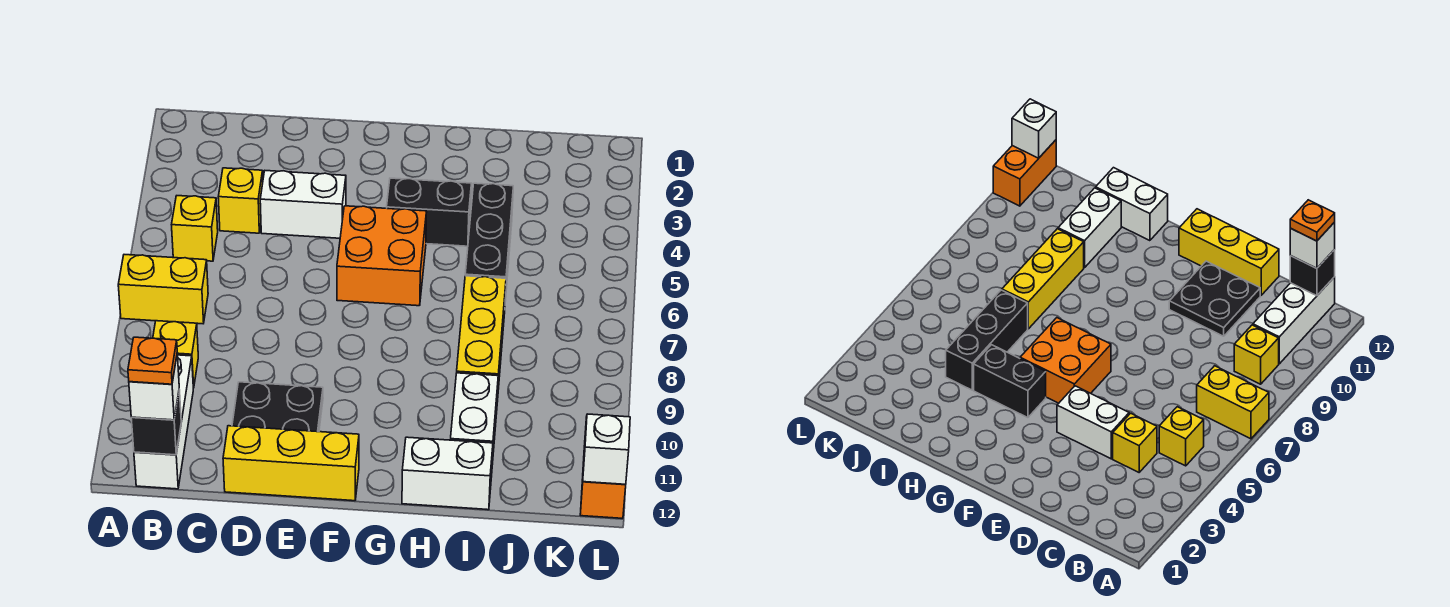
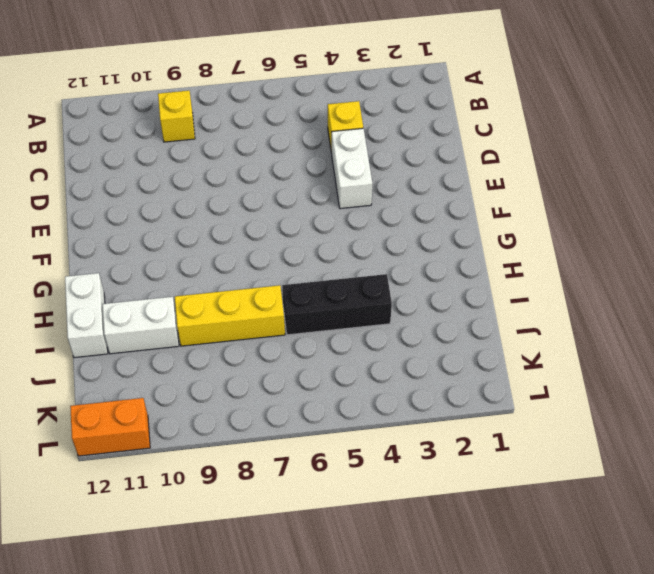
none -> yellow brick A7:B7 level 1
none -> yellow brick B5 level 1
none -> white brick B10:B12 level 1

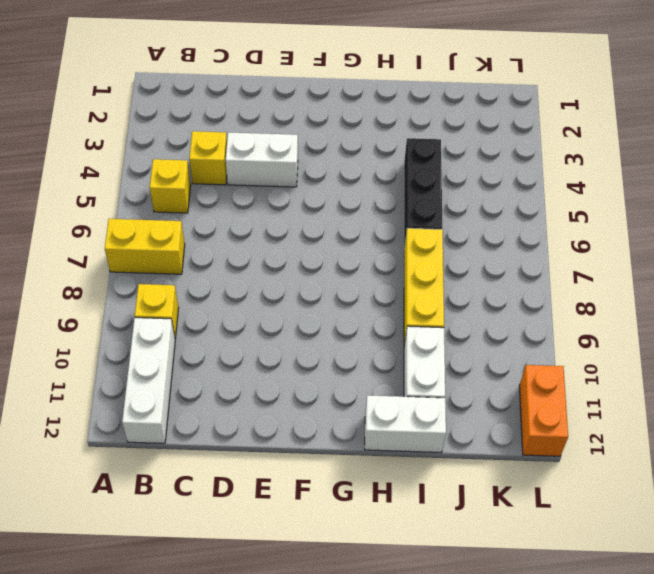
none -> black plate D10:E11 level 1
none -> yellow brick D12:F12 level 1
none -> orange brick F5:G6 level 1

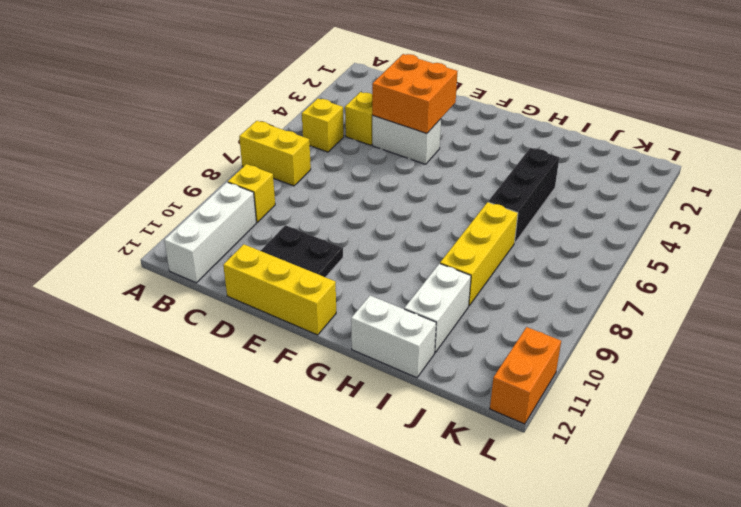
orange brick D3:E4 level 2 -> orange brick F5:G6 level 1
none -> black brick G4:H4 level 1
none -> black brick B12 level 2
none -> white brick L12 level 2

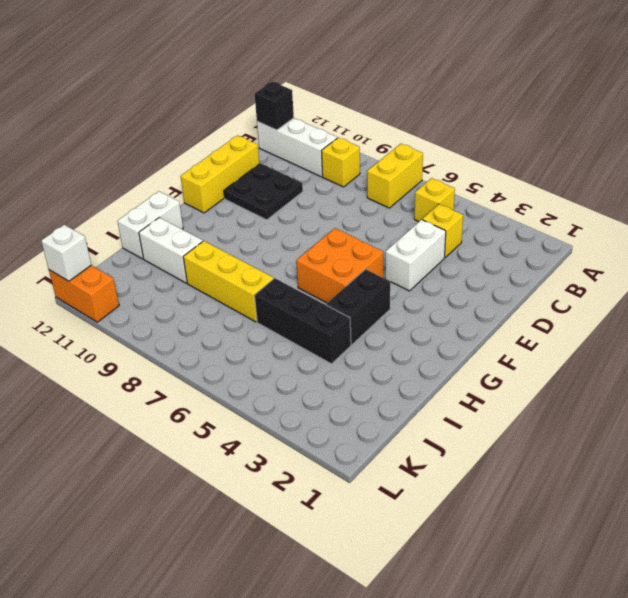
none -> white brick B12 level 3
none -> orange plate B12 level 4

